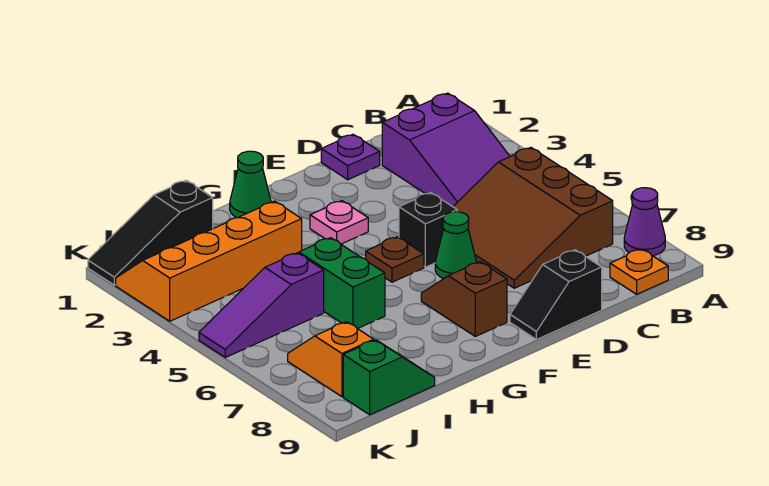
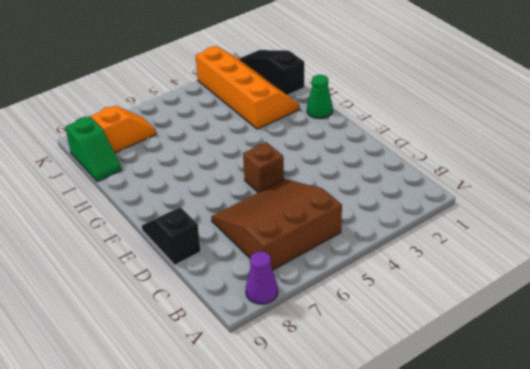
brown brick E5 level 1 -> black brick E5 level 1
none -> purple slope B2:C4 level 1 top 2
none -> orange plate B9 level 1
none -> purple plate D1 level 1

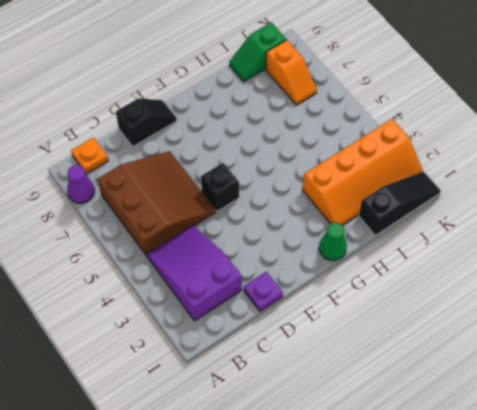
none -> green cone E6 level 1
none -> pink plate F3 level 1
none -> brown plate F5 level 1

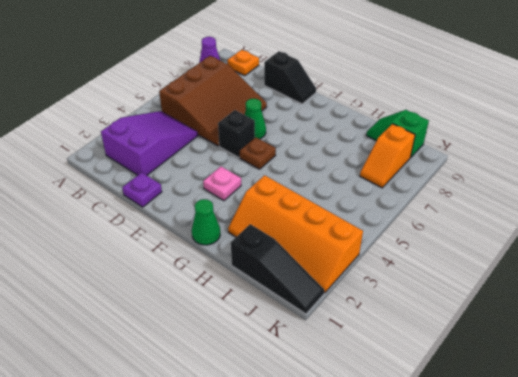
none -> brown slope F7:F8 level 1 top 8
none -> green brick H5:H6 level 1
none -> purple slope I5:K5 level 1 top I

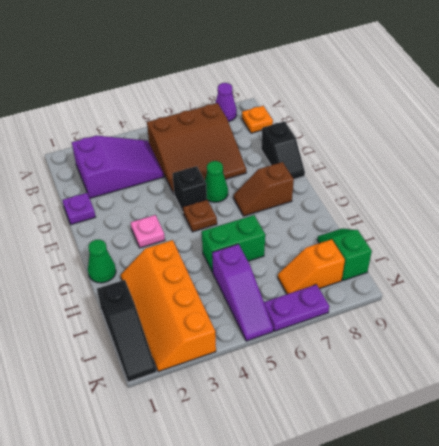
purple plate K6:K7 level 1 -> none

